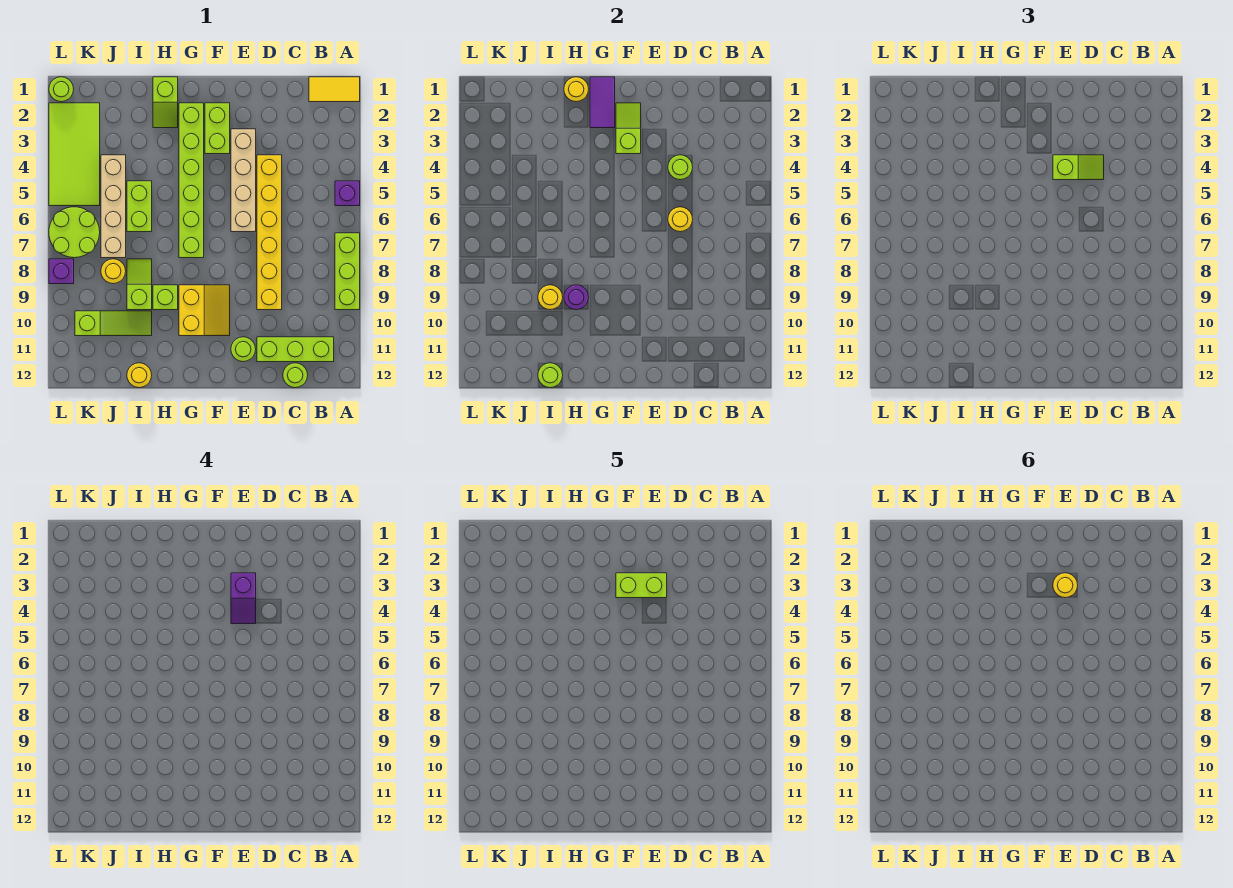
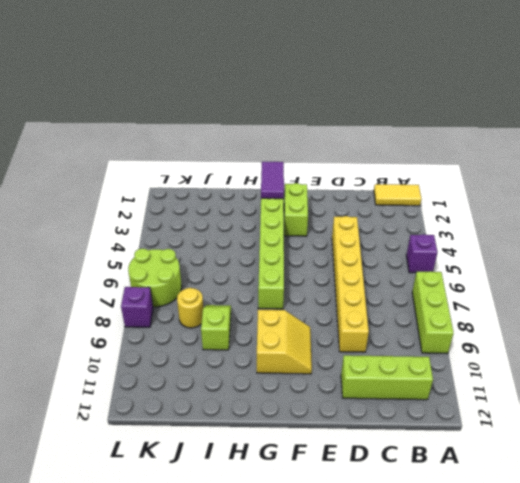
none -> lime round brick C12 level 1
none -> tan brick E3:E6 level 1
none -> lime round brick E11 level 1
none -> lime slope H1:H2 level 1 top 1

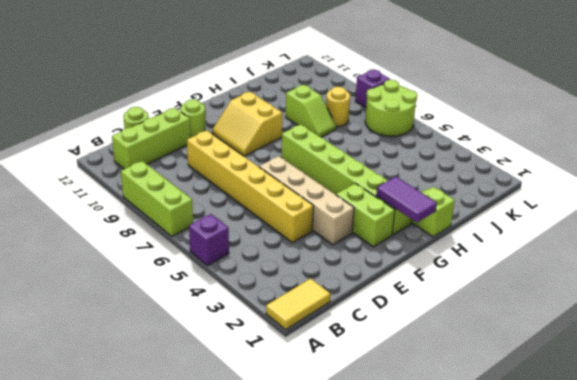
none -> lime brick H9 level 1
none -> lime brick I5:I6 level 1
none -> lime slope I10:K10 level 1 top K
none -> yellow round brick I12 level 1

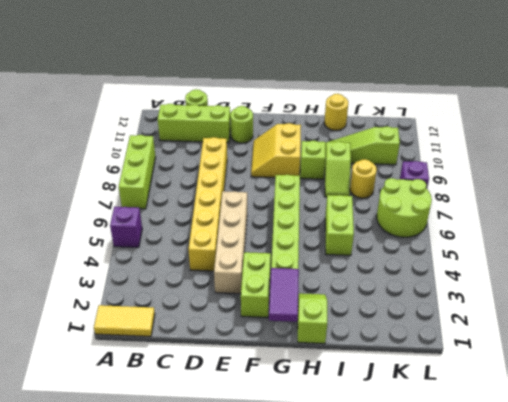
none -> tan brick J4:J7 level 1
none -> lime tile K2:L5 level 1
none -> lime round brick L1 level 1
none -> lime round brick D4 level 2

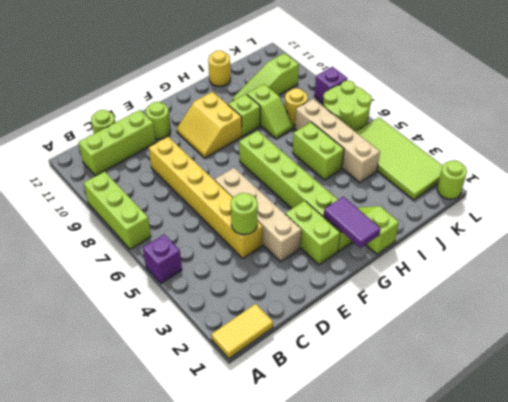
none -> yellow round brick D6 level 2
none -> lime slope F2:F3 level 2 top 3
none -> yellow round brick H1 level 2
none -> purple round brick H9 level 2

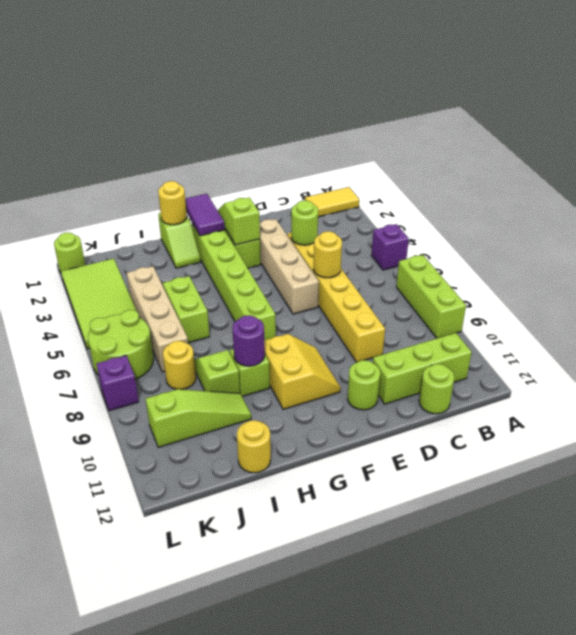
none -> yellow round brick I9 level 2
none -> lime round brick I12 level 2
none -> lime slope D4:E4 level 3 top E
none -> purple slope E3:E4 level 4 top 3

